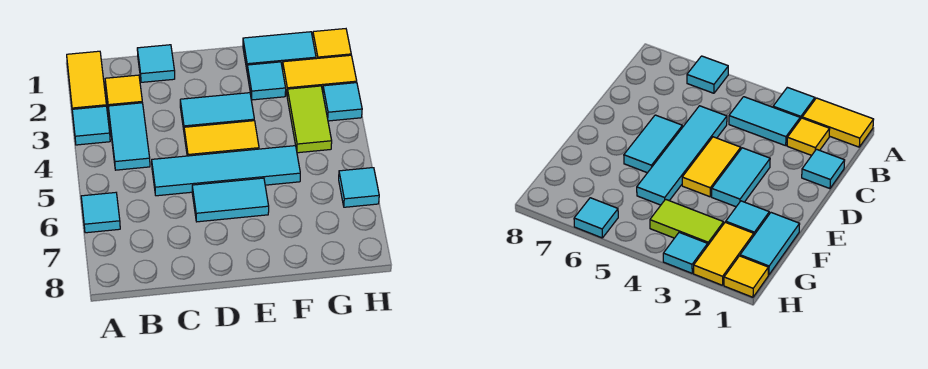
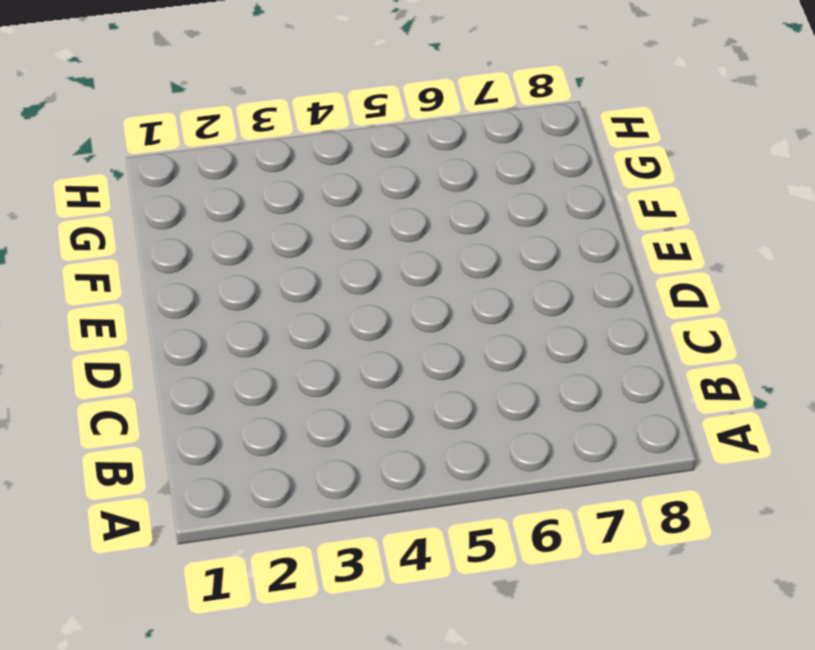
none -> yellow tile A1:A2 level 1
none -> cyan tile A3 level 1
none -> cyan tile A6 level 1

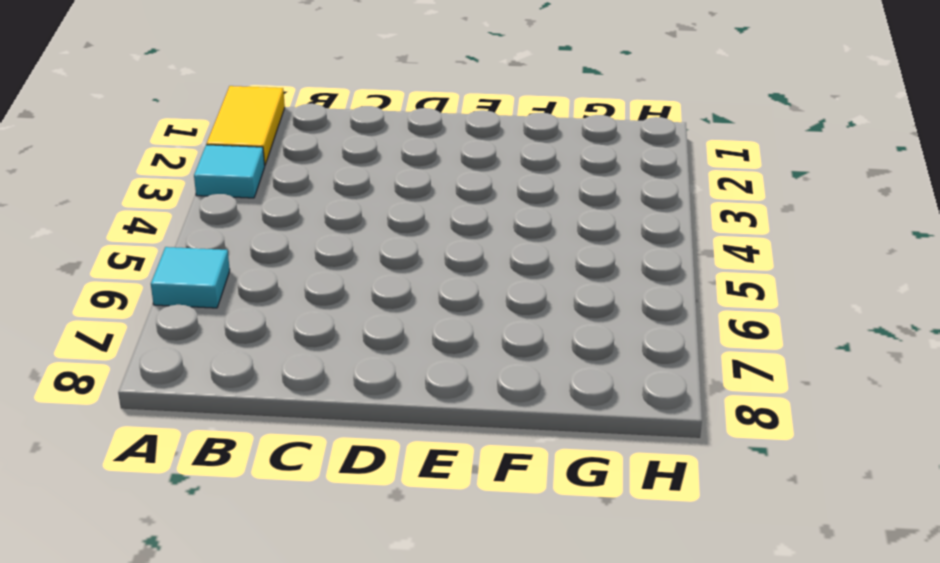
none -> yellow tile B2 level 1
none -> cyan tile B3:B4 level 1
none -> cyan tile C1 level 1

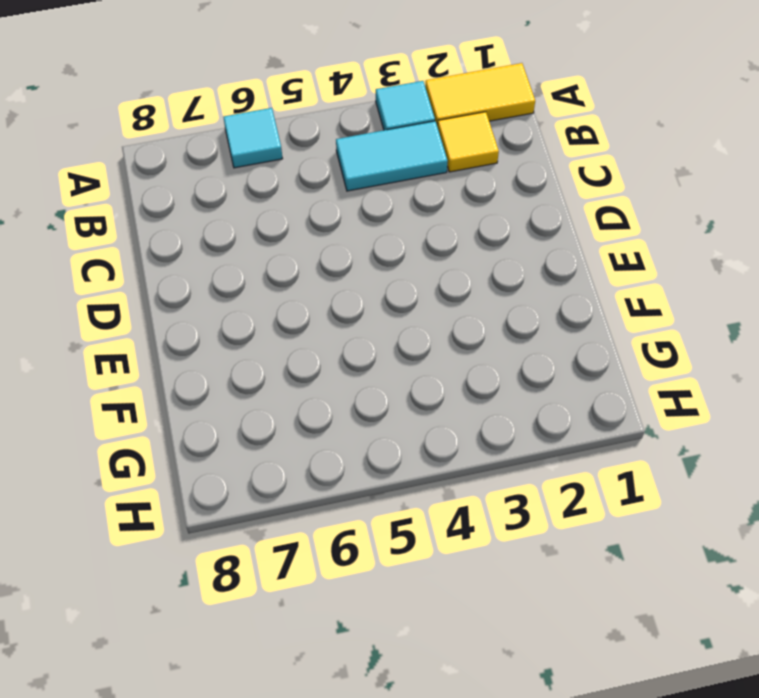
none -> cyan tile C1 level 1
none -> cyan tile C5:F5 level 1
none -> cyan tile D3:E3 level 1

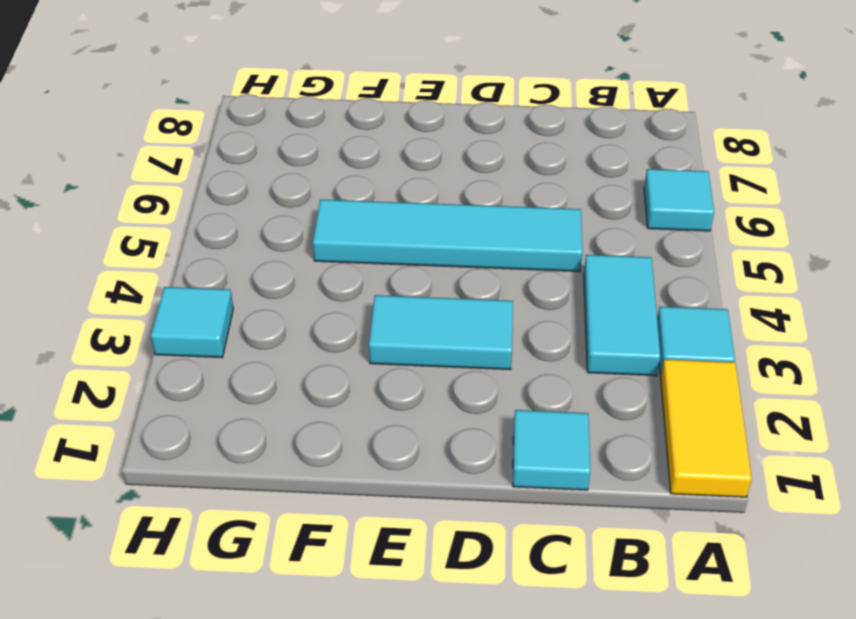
none -> yellow tile B2 level 1
none -> yellow tile D4:E4 level 1
none -> cyan tile D6:E6 level 1

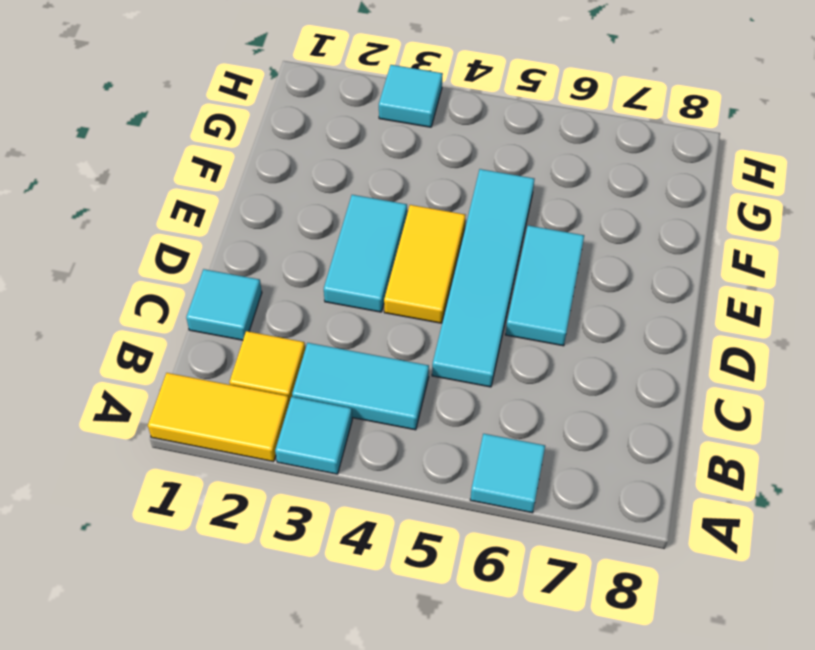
none -> cyan tile F1:G1 level 1
none -> cyan tile F2 level 1
none -> yellow tile G2:H2 level 1

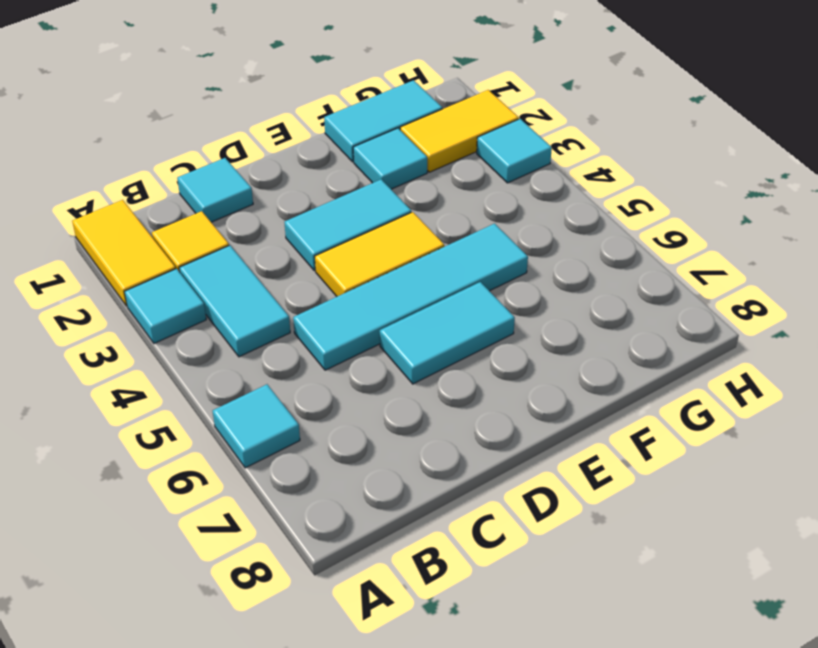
none -> lime tile G3:G4 level 1
none -> yellow tile H1 level 1
none -> cyan tile H6 level 1

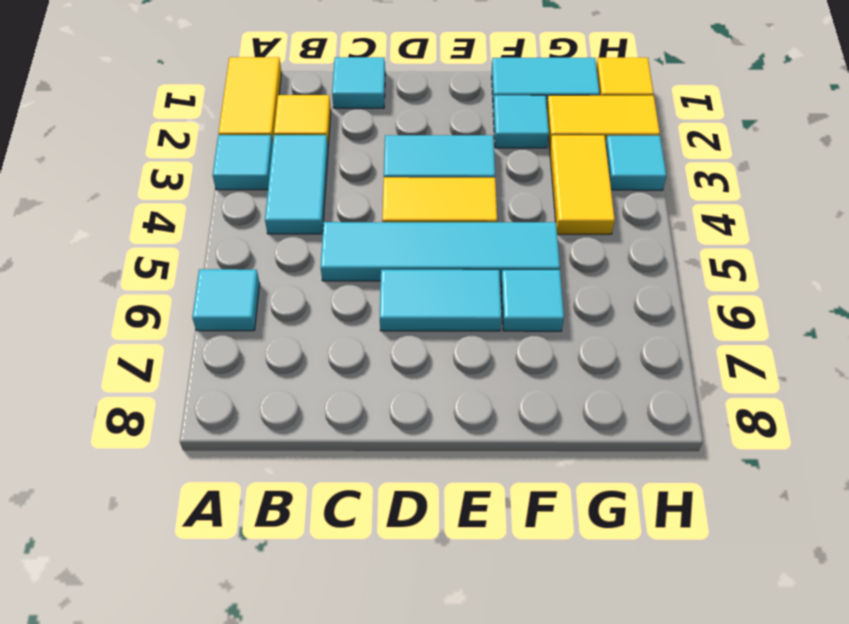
cyan tile F6 level 1 -> cyan tile H6 level 1
yellow tile G3:G4 level 1 -> lime tile G3:G4 level 1

